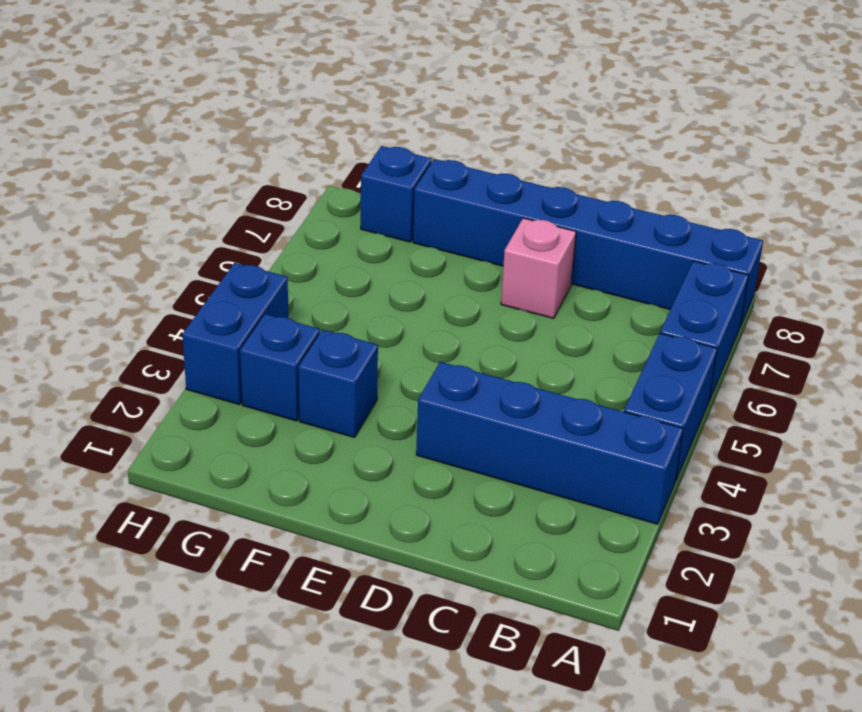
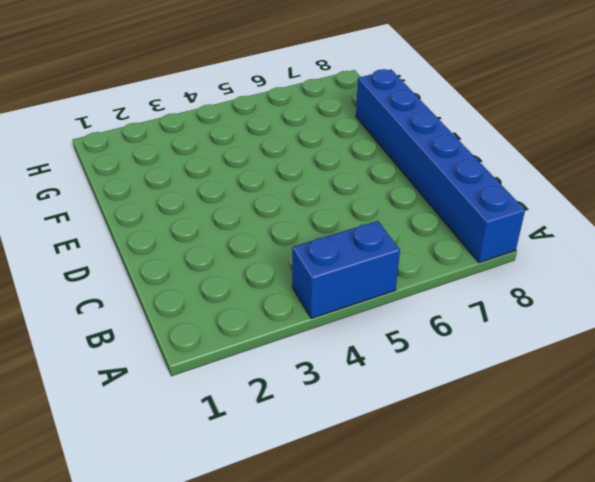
none -> blue brick A3:D3 level 1
none -> blue brick A6:A7 level 1

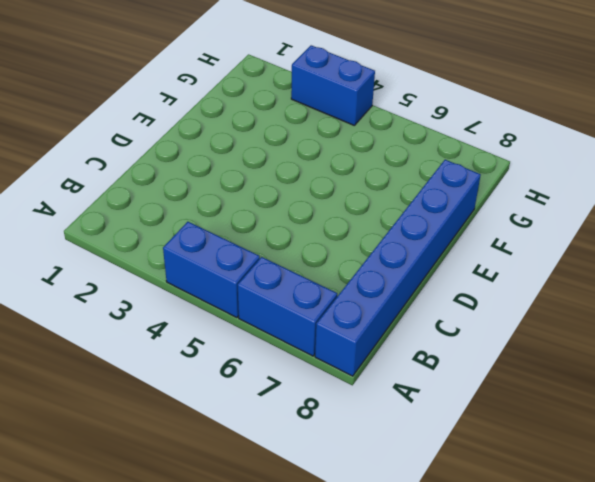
none -> blue brick A3:D3 level 1
none -> pink brick D7 level 1

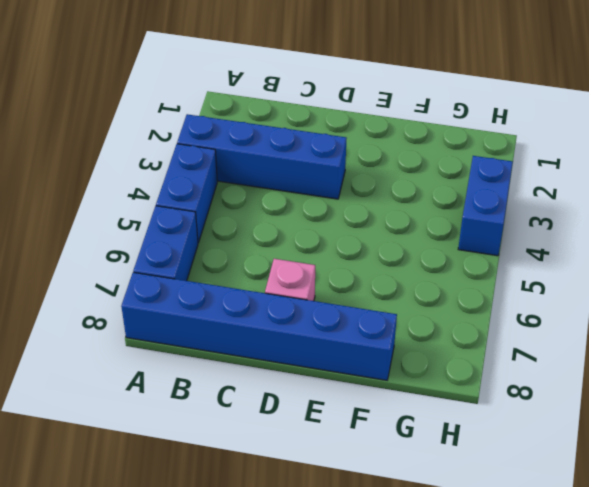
none -> blue brick F3 level 1
none -> blue brick G3 level 1

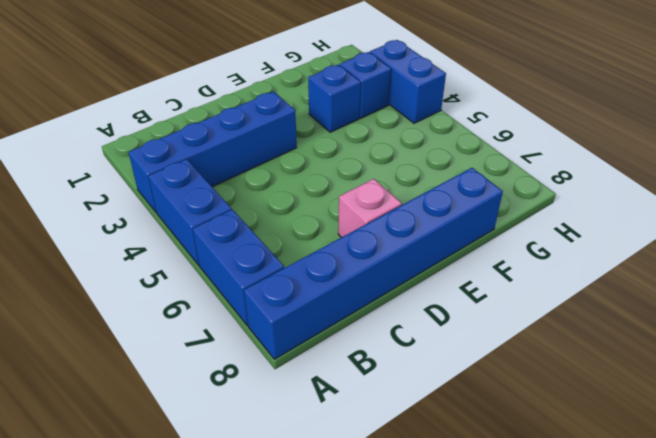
none -> blue brick G8 level 1

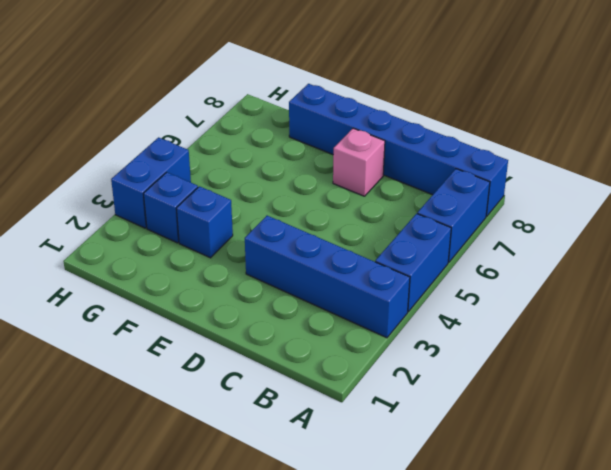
none -> blue brick G8 level 1

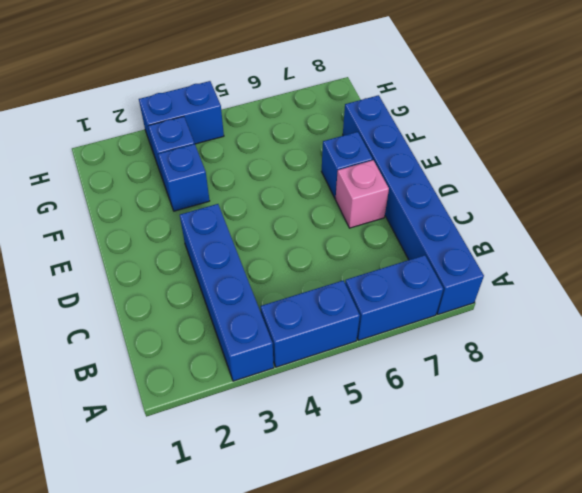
blue brick E7 level 1 -> blue brick G8 level 1

